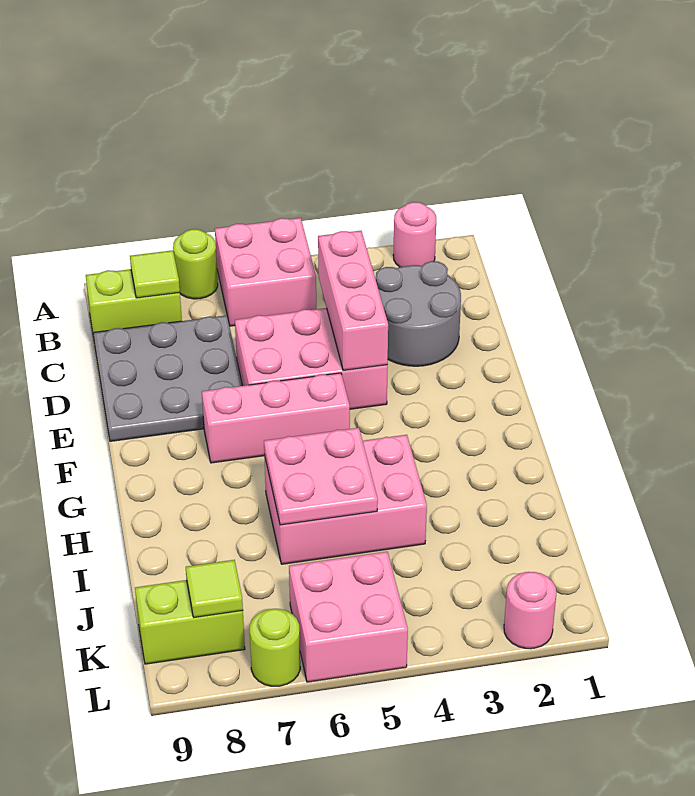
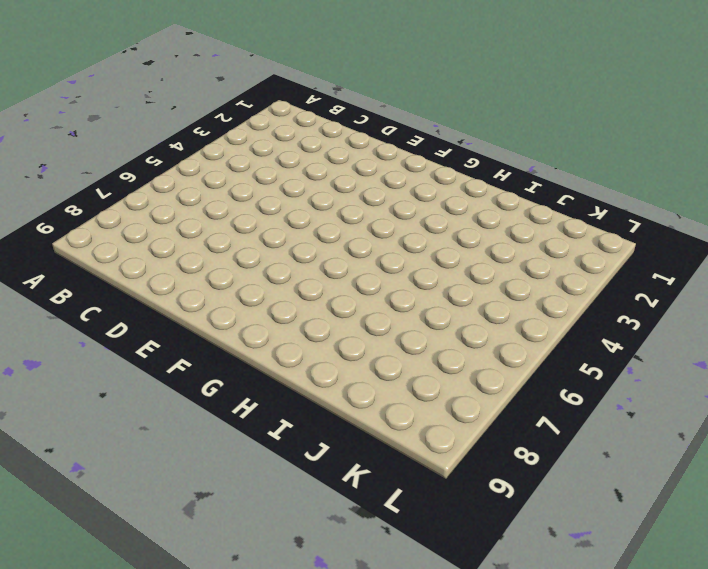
none -> pink round brick A2 level 1
none -> pink brick A5:B6 level 1
none -> lime round brick A7 level 1

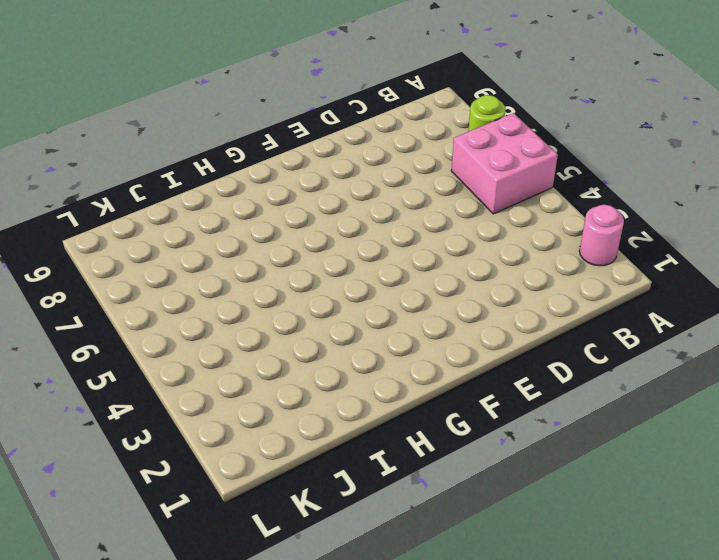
none -> lime brick B8:B9 level 1
none -> grey round brick C2:D3 level 1
none -> grey plate C7:E9 level 1

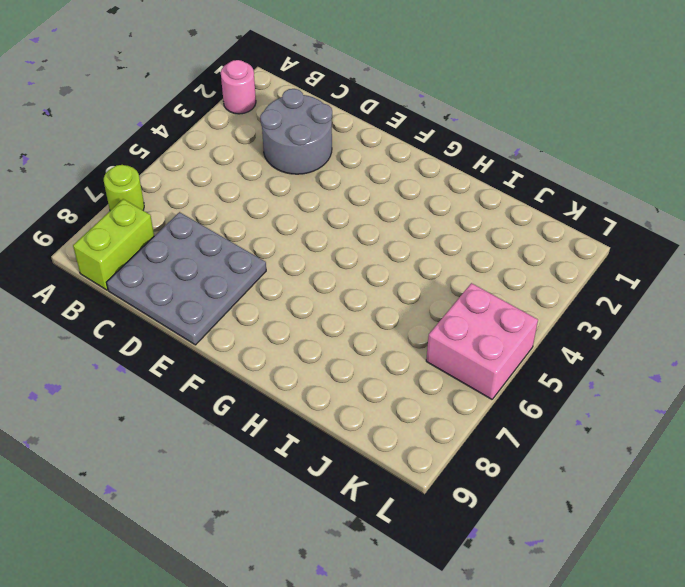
none -> pink brick A5:B6 level 1
none -> pink brick D4:E6 level 1
none -> pink brick F5:F7 level 1

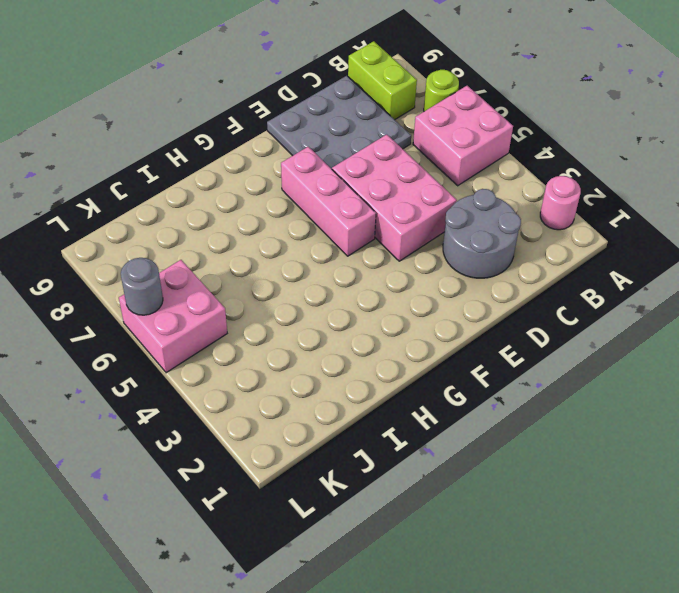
grey round brick L6 level 2 -> none
none -> pink brick H4:I6 level 1
none -> lime brick K8:K9 level 1
none -> pink round brick L2 level 1

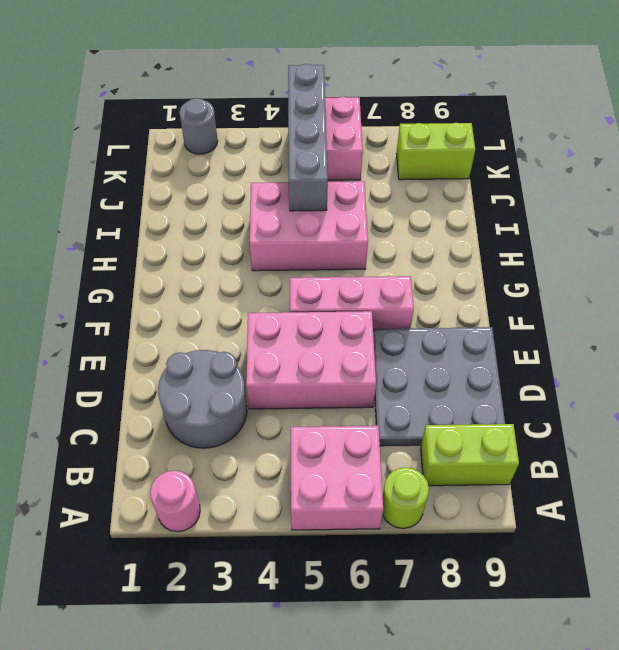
grey brick I5:L5 level 2 -> pink plate H5:I6 level 2
grey round brick L2 level 1 -> pink round brick L2 level 1
none -> lime round brick L7 level 1
none -> lime tile B8 level 2
none -> pink brick C4:E4 level 2

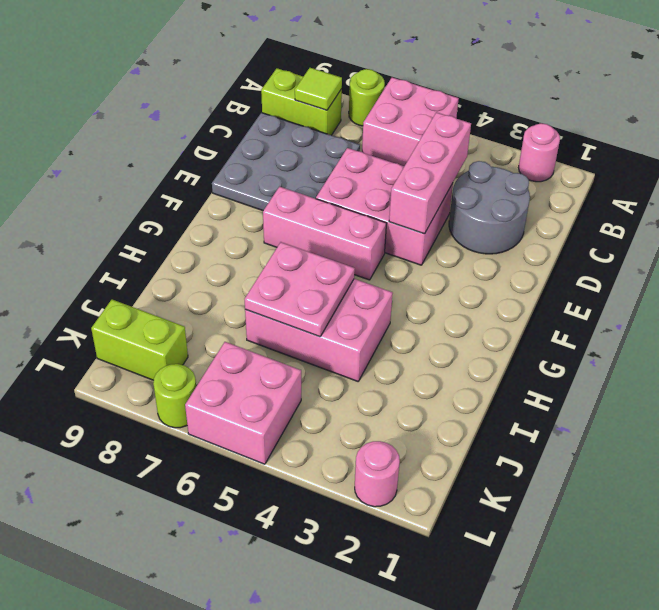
none -> lime tile K8 level 2

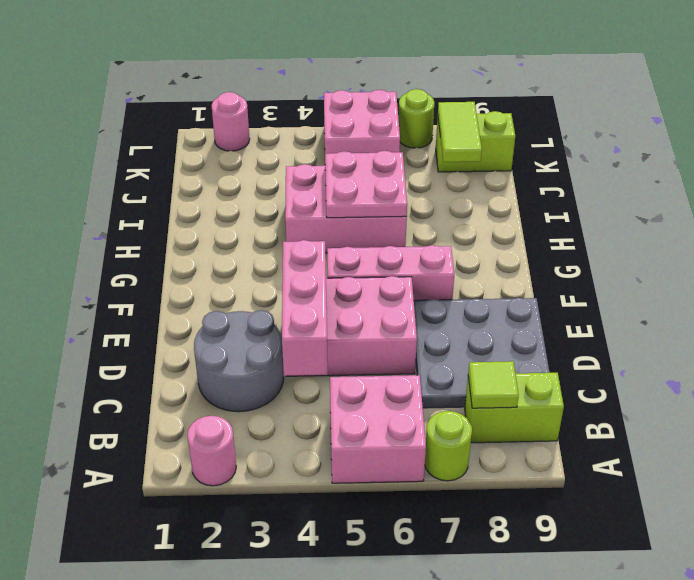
lime tile J8:K8 level 2 -> lime tile K8 level 2

